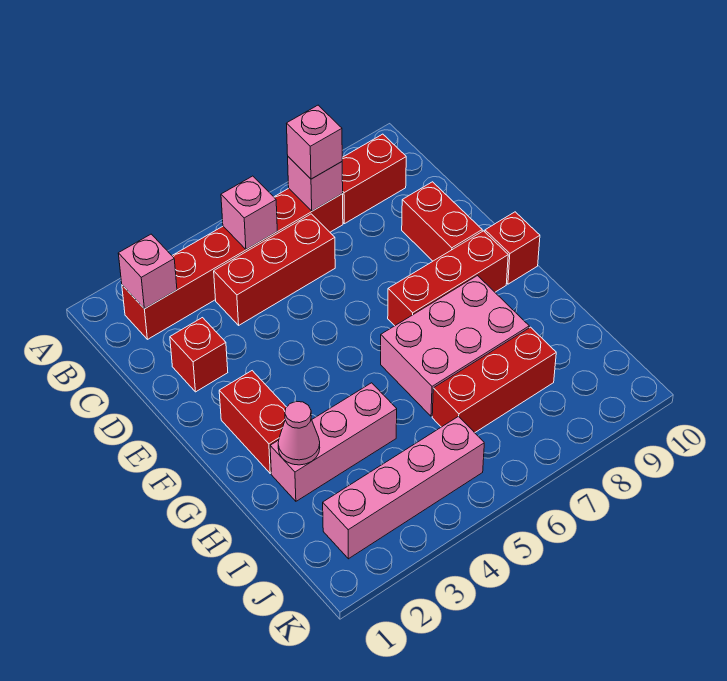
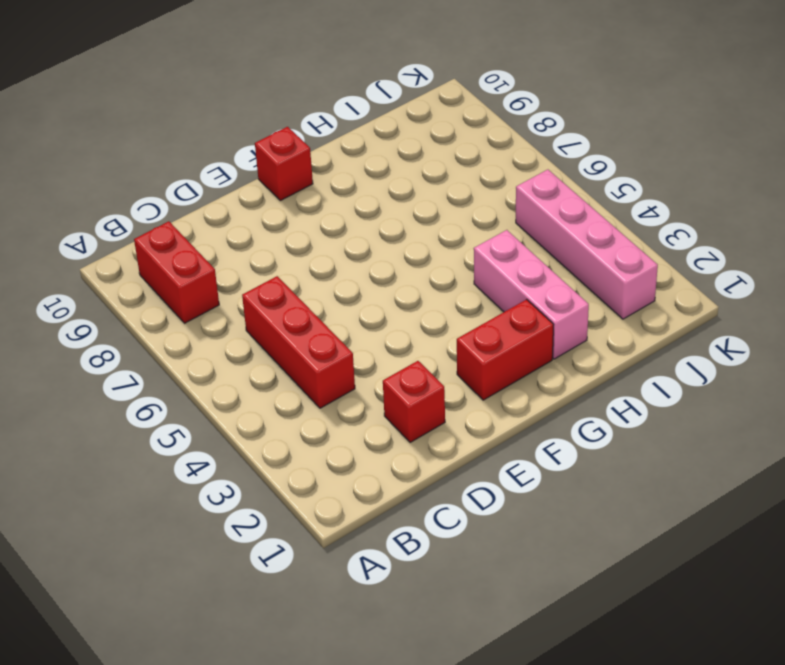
none -> red brick B2:B7 level 1
none -> red brick D9:E9 level 1
none -> red brick F7:F9 level 1

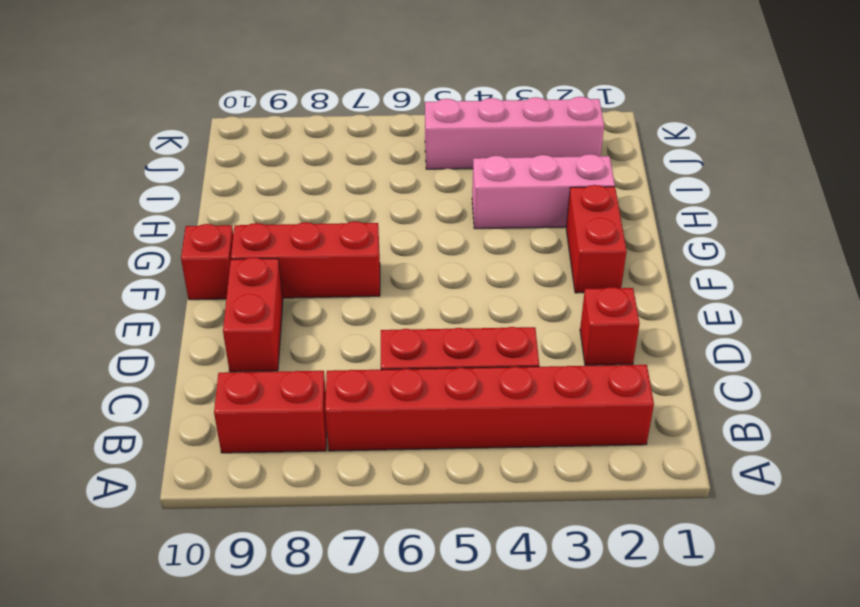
none -> pink brick G6:H8 level 1
none -> red brick I6:I8 level 1
none -> pink brick B2 level 2

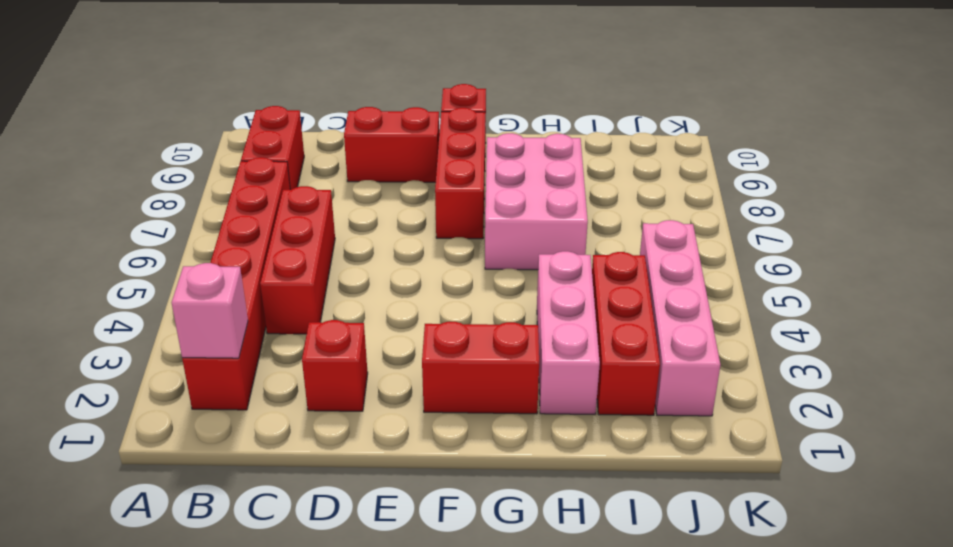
red brick I2:I4 level 1 -> red brick I6:I8 level 1
none -> pink brick B5 level 2
none -> pink brick B7 level 2
none -> pink cone H2 level 2

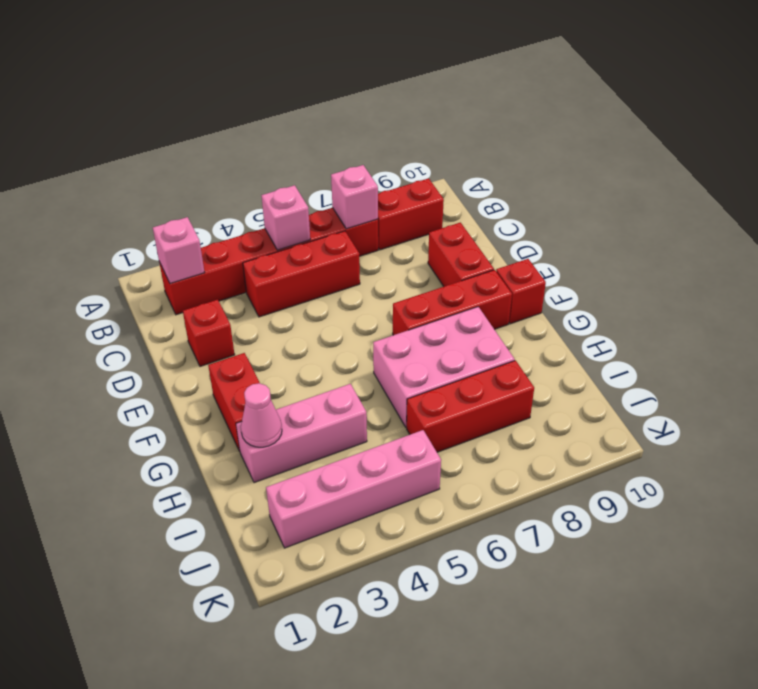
none -> pink brick B7 level 3

